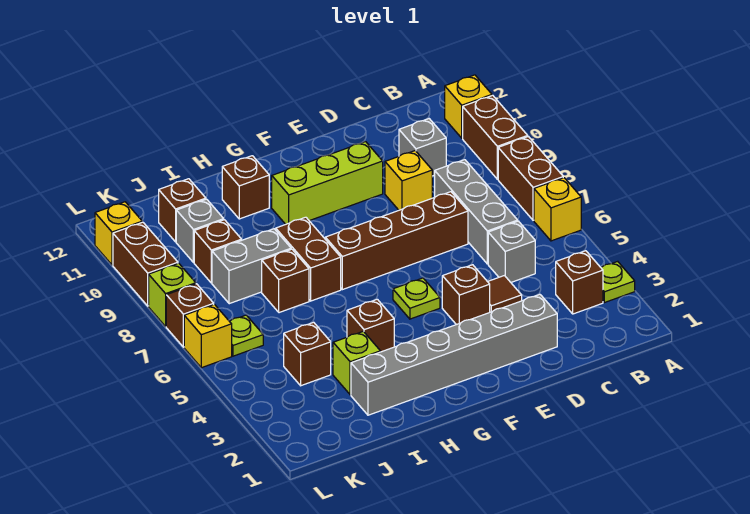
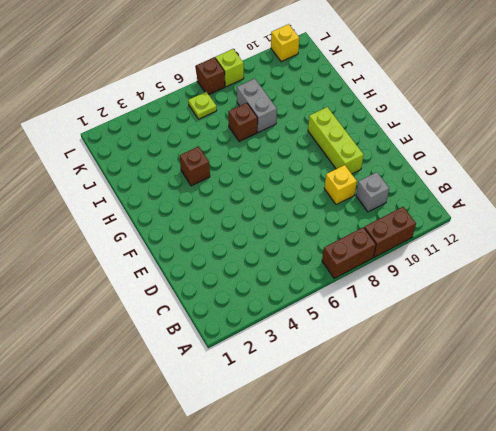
none -> lime plate A3 level 1
none -> yellow brick A6 level 1
none -> yellow brick A11 level 1
none -> brown brick B3 level 1

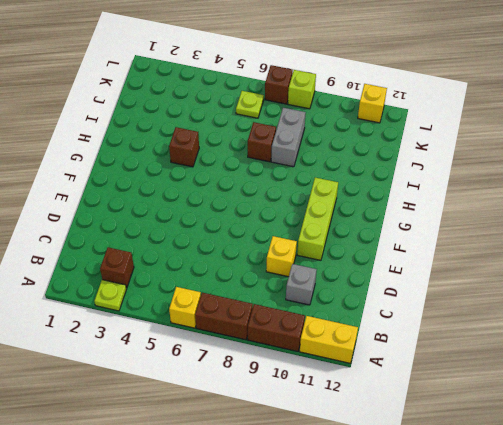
yellow brick A11:A12 level 1 -> yellow brick A11 level 1
none -> grey brick C5 level 1
none -> grey brick C6:C8 level 1
none -> grey brick D2:I2 level 1
none -> brown tile D4 level 1

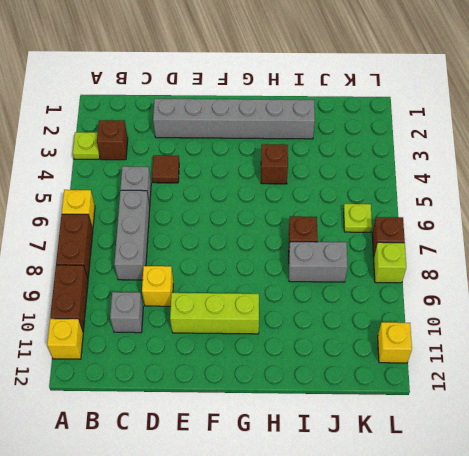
none -> brown brick D7:G7 level 1
none -> brown brick E4 level 1
none -> lime plate F5 level 1
none -> brown brick H7:H8 level 1

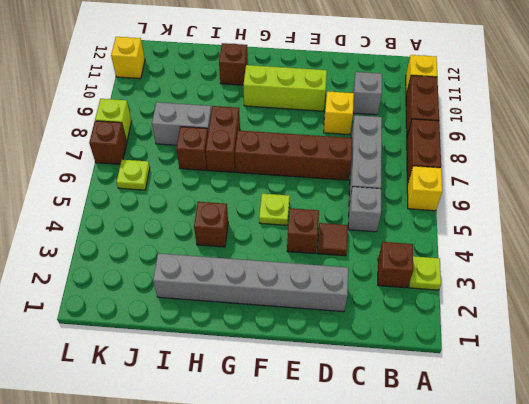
none -> lime brick I3 level 1
none -> brown brick J4 level 1
none -> brown brick J9 level 1
none -> grey brick J10 level 1

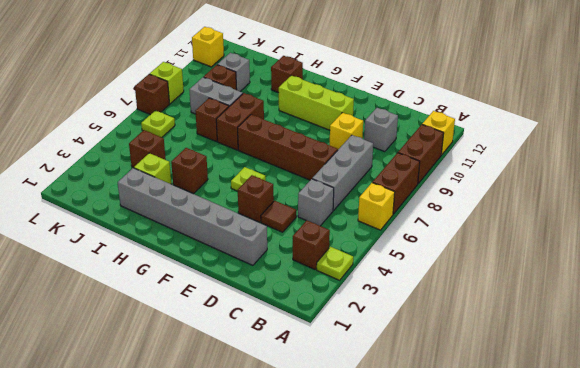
none -> brown brick J11 level 1
none -> yellow brick L6 level 1
none -> brown brick L9:L10 level 1

